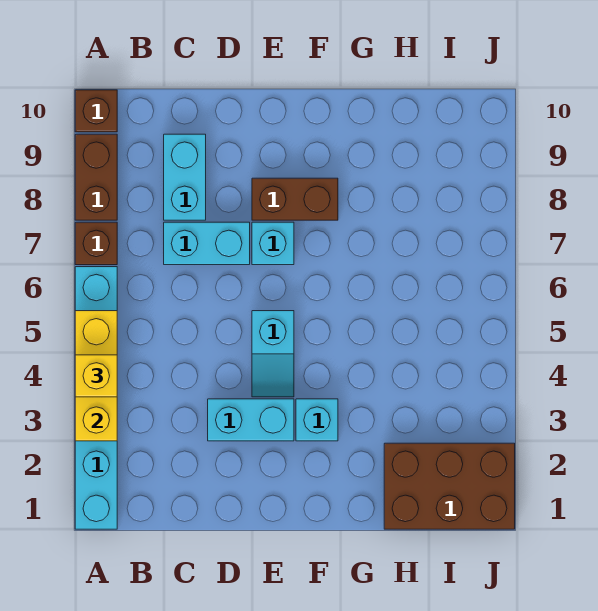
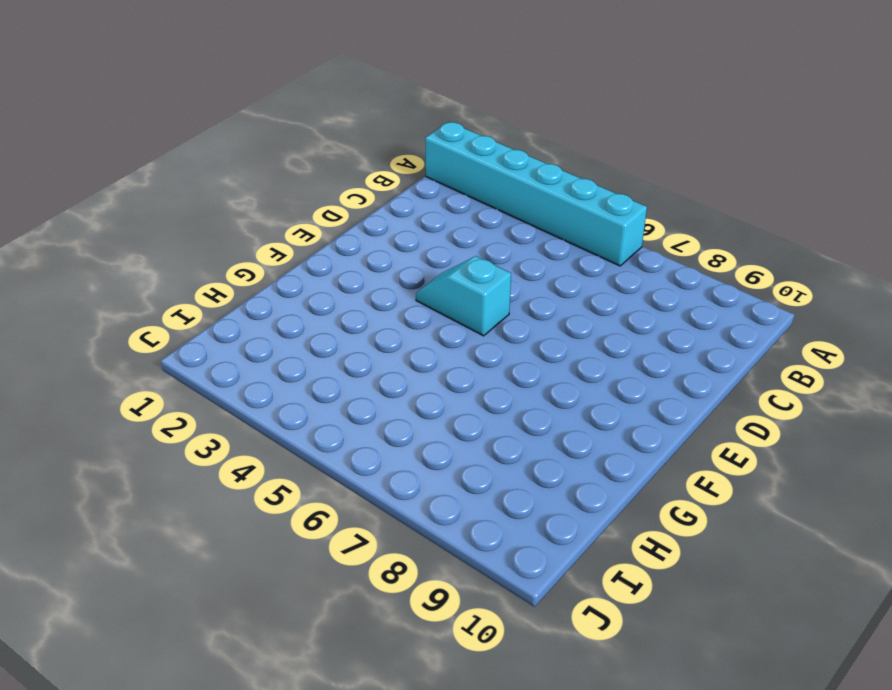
none -> brown brick A7 level 1
none -> brown brick A8:A9 level 1
none -> brown brick A10 level 1

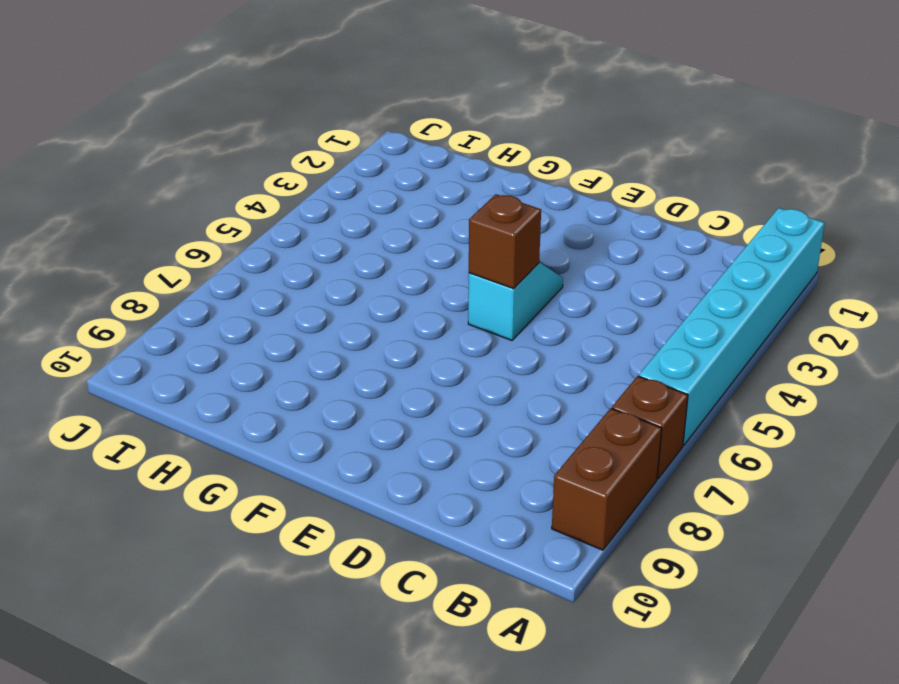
brown brick E5 level 2 -> brown brick A10 level 1
none -> cyan brick C7:D7 level 1
none -> cyan brick C8:C9 level 1
none -> cyan brick D3:E3 level 1

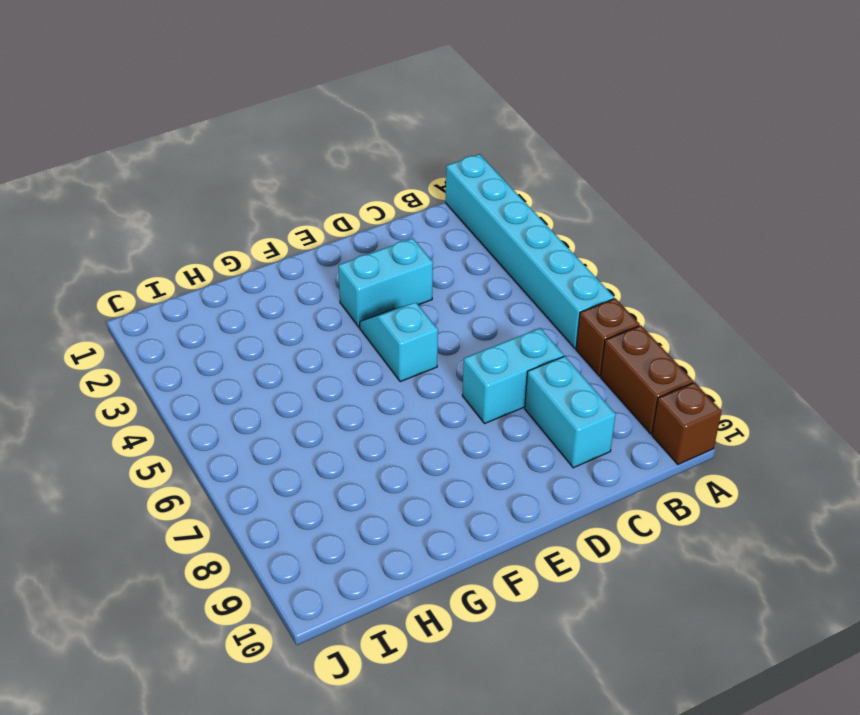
none -> cyan brick E7 level 1
none -> brown brick E8:F8 level 1
none -> cyan brick F3 level 1

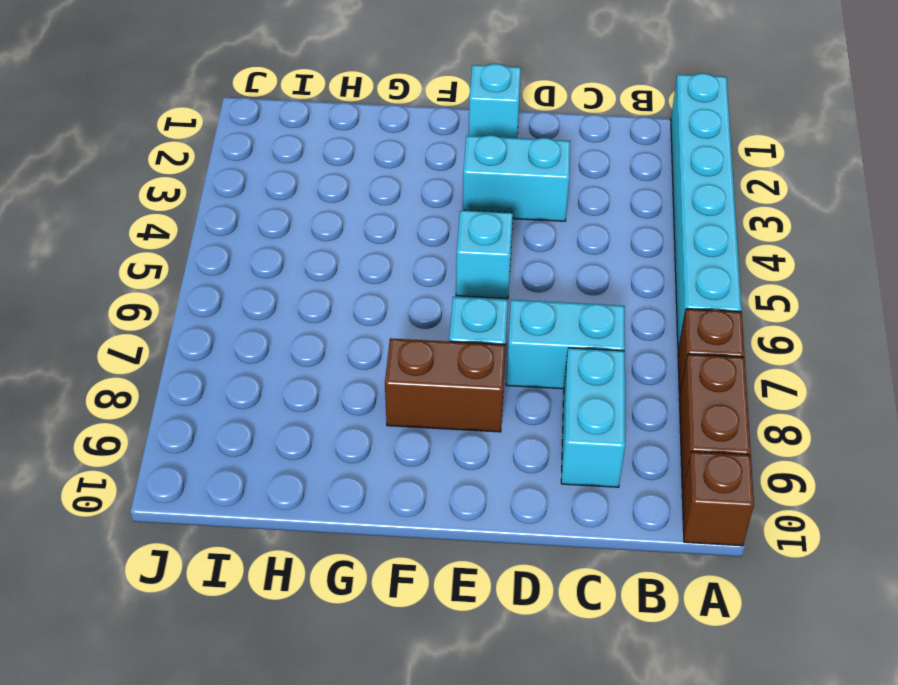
cyan brick E1 level 1 -> cyan brick F3 level 1
none -> brown brick H1:J2 level 1
none -> yellow brick A3:A5 level 2
none -> yellow brick A4 level 3

